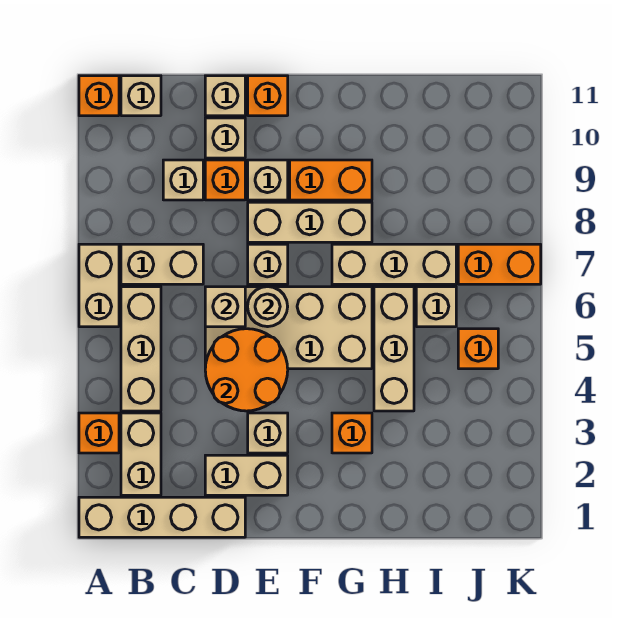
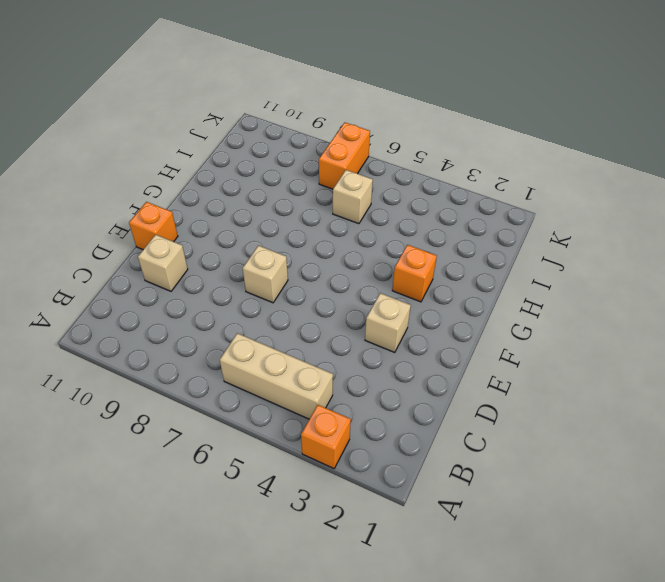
none -> tan brick A1:D1 level 1
none -> tan brick A6:A7 level 1
none -> orange brick A11 level 1

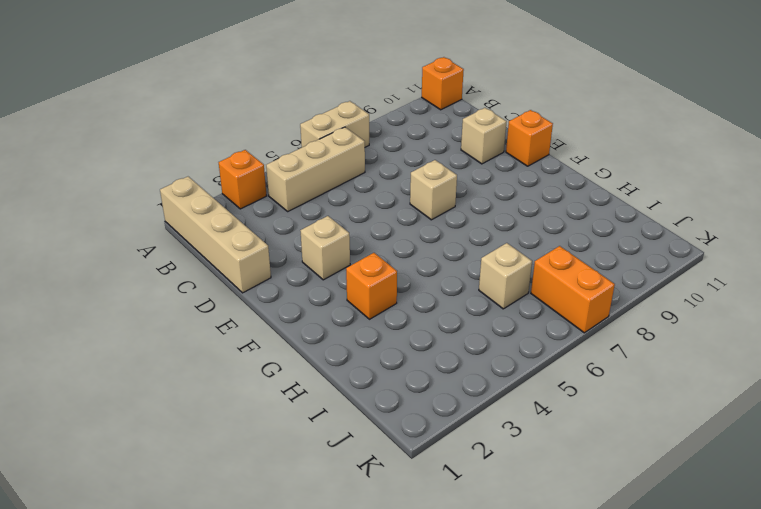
none -> tan brick B2:B3 level 1
none -> tan brick B7:C7 level 1
none -> tan brick B11 level 1

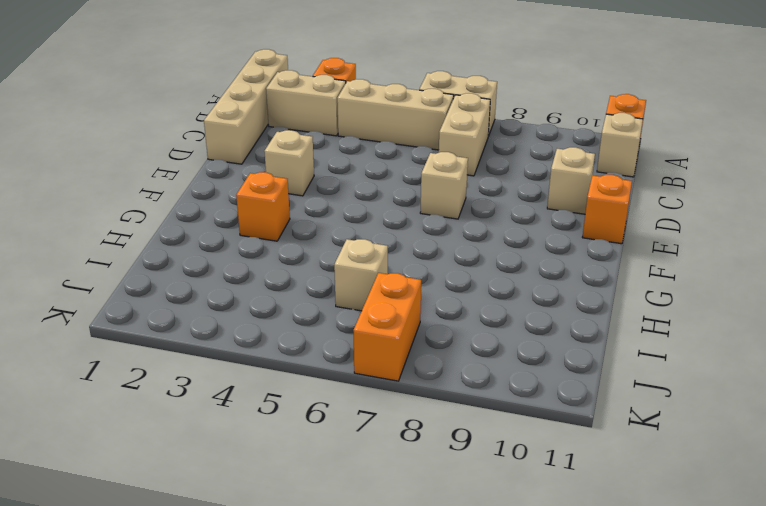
none -> tan brick C9 level 1
none -> tan brick D2:E2 level 1
none -> tan brick D5:G6 level 1

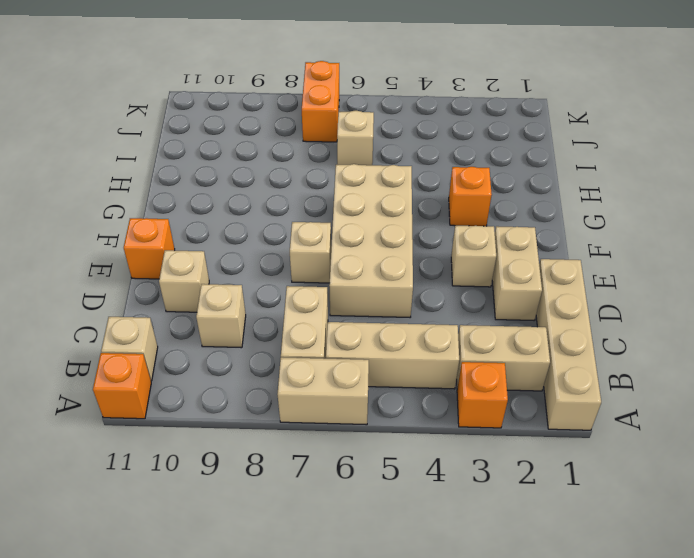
none -> orange brick D9 level 1
none -> tan brick D11 level 1
none -> tan brick E8:G8 level 1

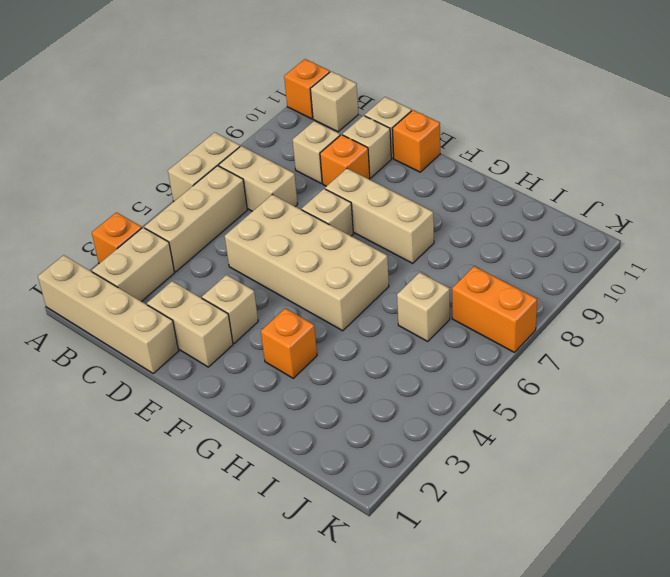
none -> tan brick E9 level 1
none -> orange brick F9:G9 level 1
none -> tan brick G7:I7 level 1

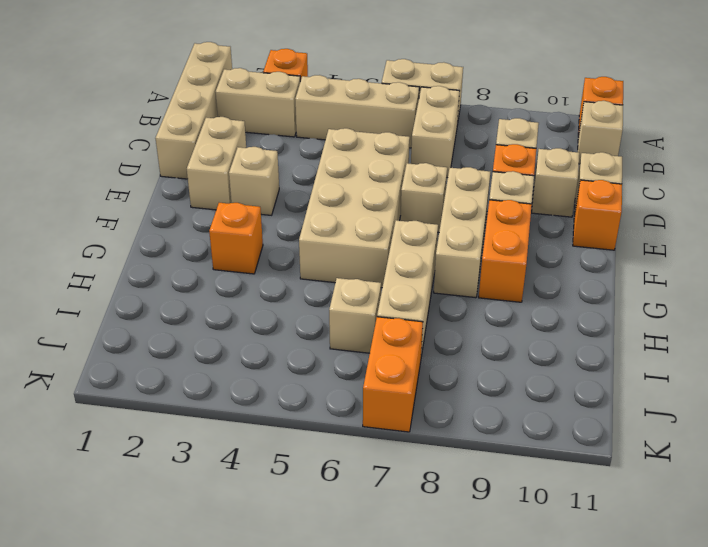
none -> tan brick H4:H6 level 1
none -> orange brick J5 level 1
none -> orange round brick D4:E5 level 2

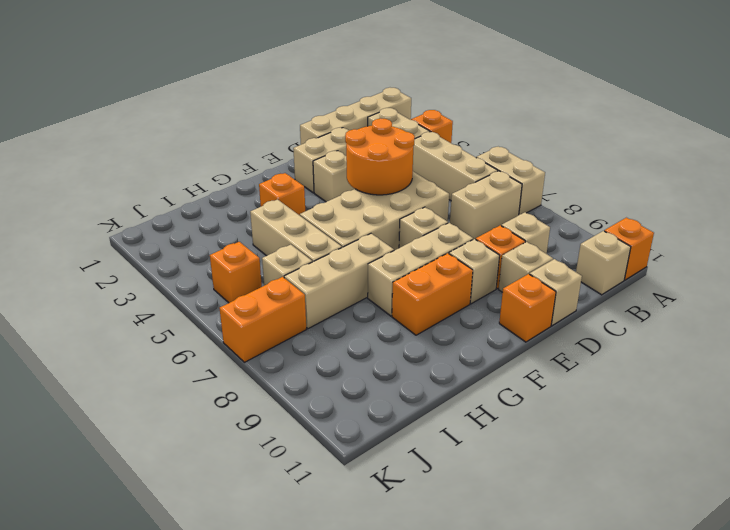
none -> tan brick D6 level 2
none -> tan round brick E6 level 2

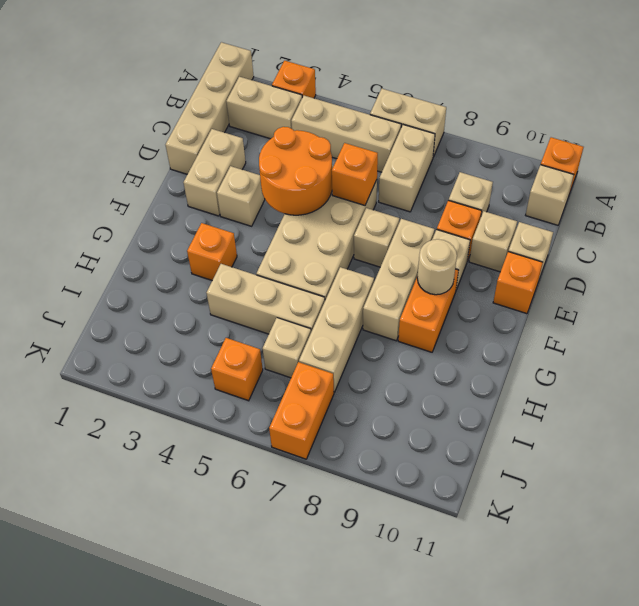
orange brick D6 level 2 -> tan brick D6 level 2
tan round brick F9 level 2 -> tan round brick E6 level 2

